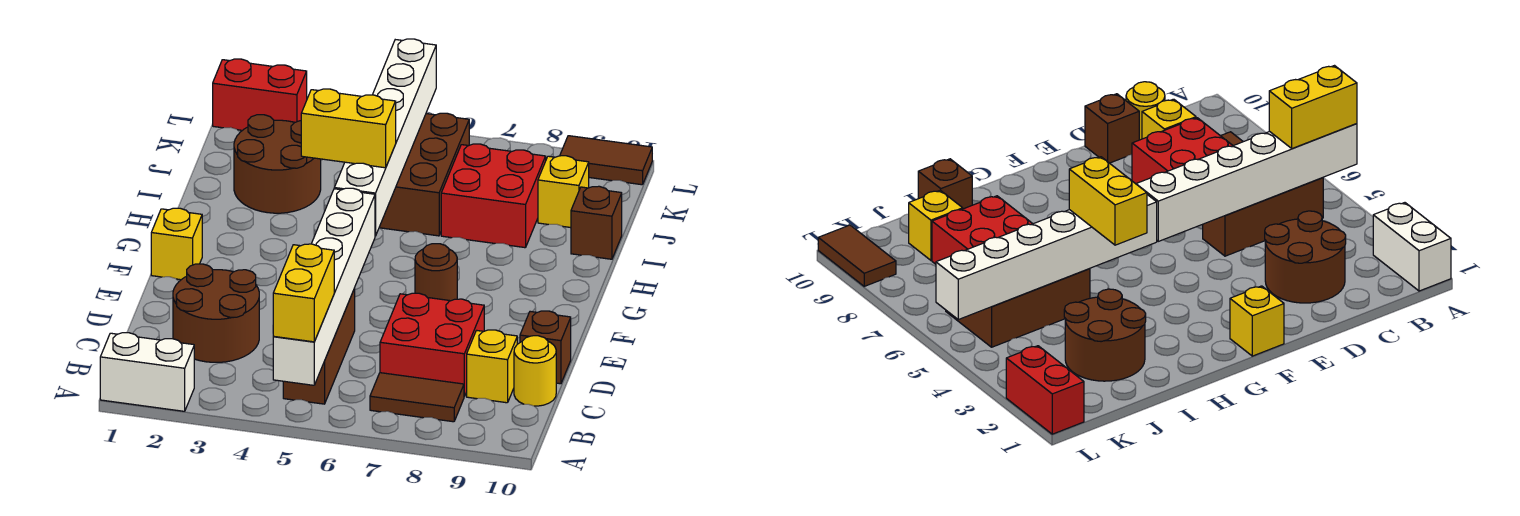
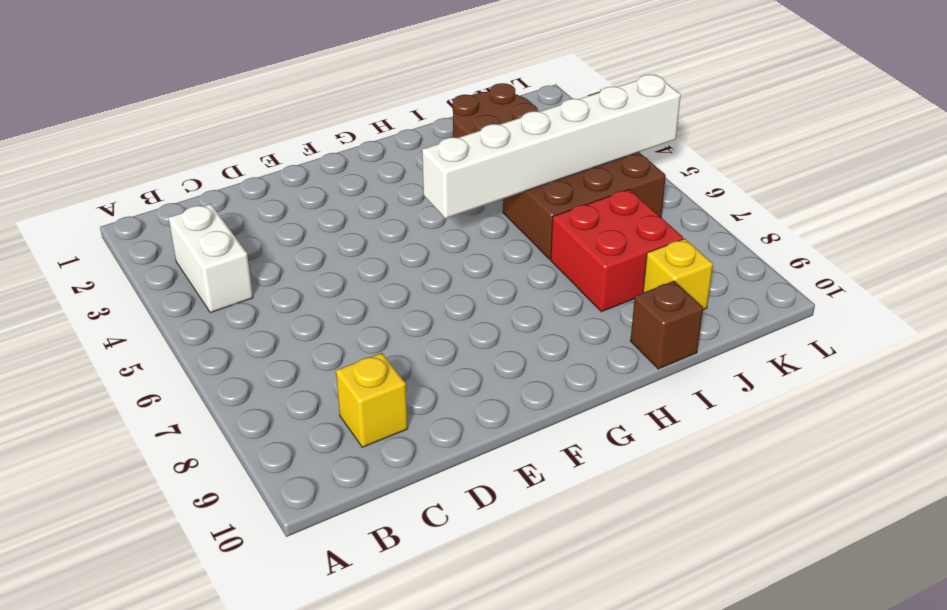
white brick B3:B4 level 1 -> white brick A1:A2 level 1
none -> brown brick B5:D5 level 1
none -> brown tile B7:B8 level 1
none -> brown round brick C2:D3 level 1

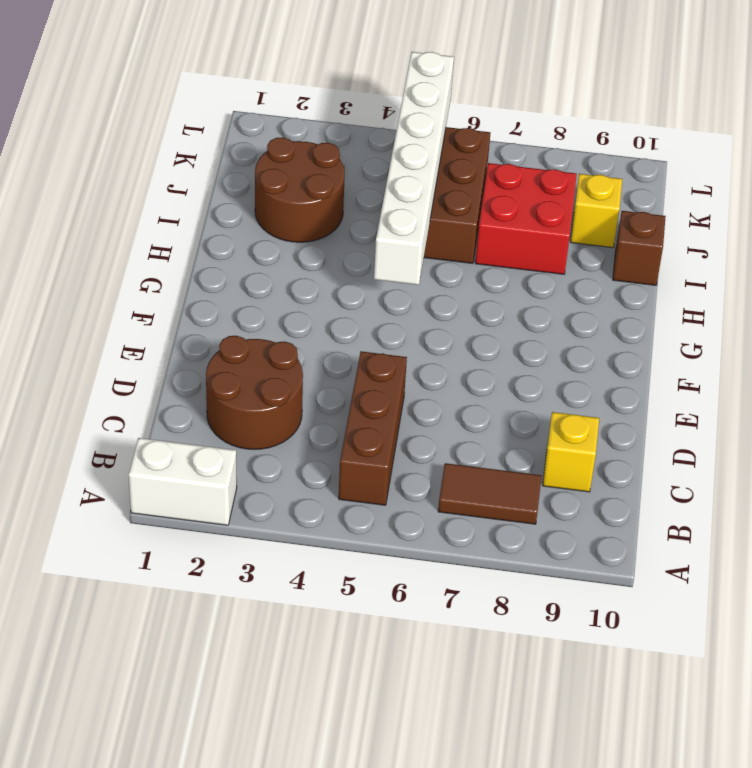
none -> red brick C7:D8 level 1
none -> yellow round brick C10 level 1
none -> brown brick D10 level 1

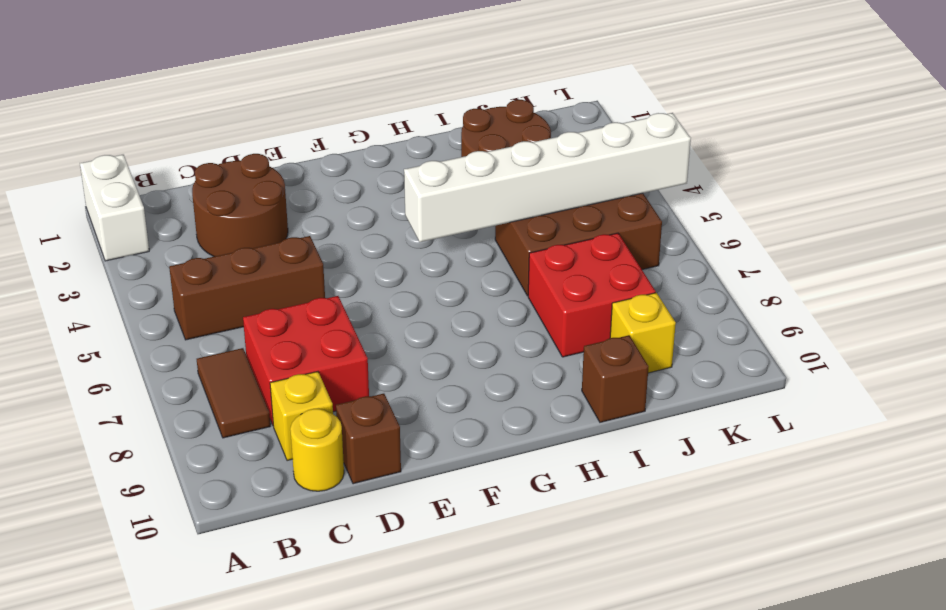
none -> yellow brick F1 level 1
none -> brown round brick F7 level 1
none -> red brick L1:L2 level 1

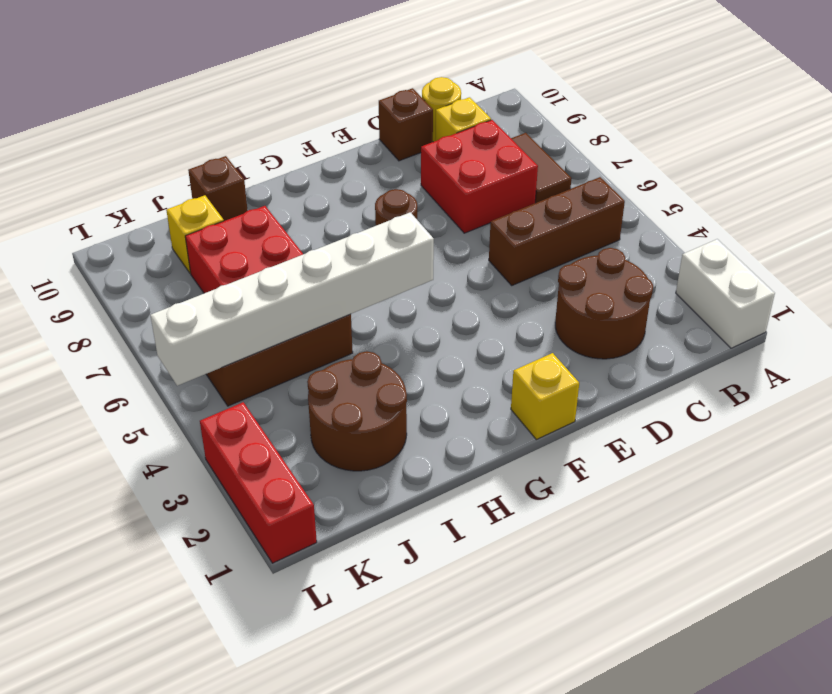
red brick L1:L3 level 1 -> red brick L1:L2 level 1
none -> brown tile L9:L10 level 1
none -> white brick A5:F5 level 2
none -> yellow brick A5:B5 level 3

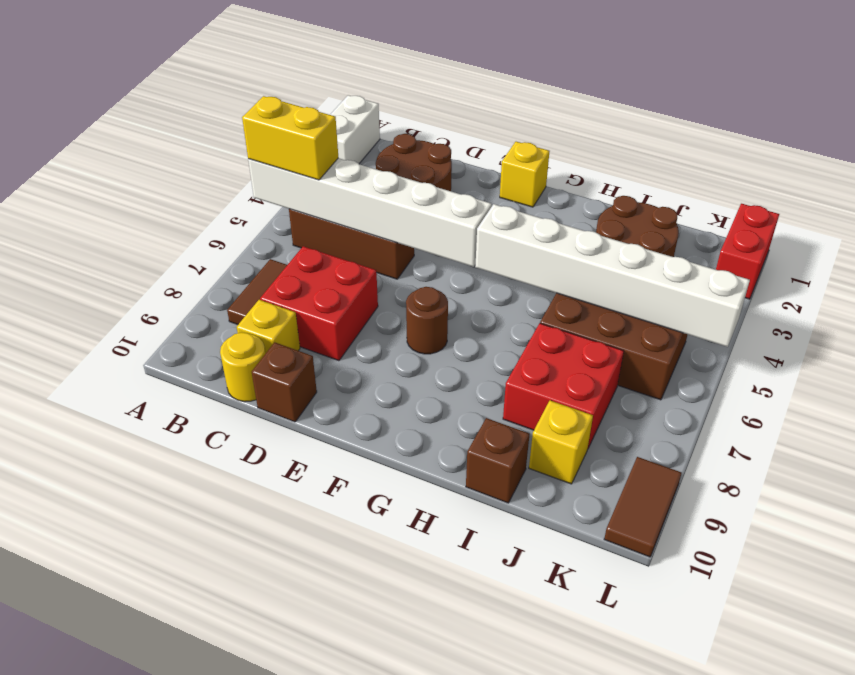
none -> yellow brick H4:H5 level 3

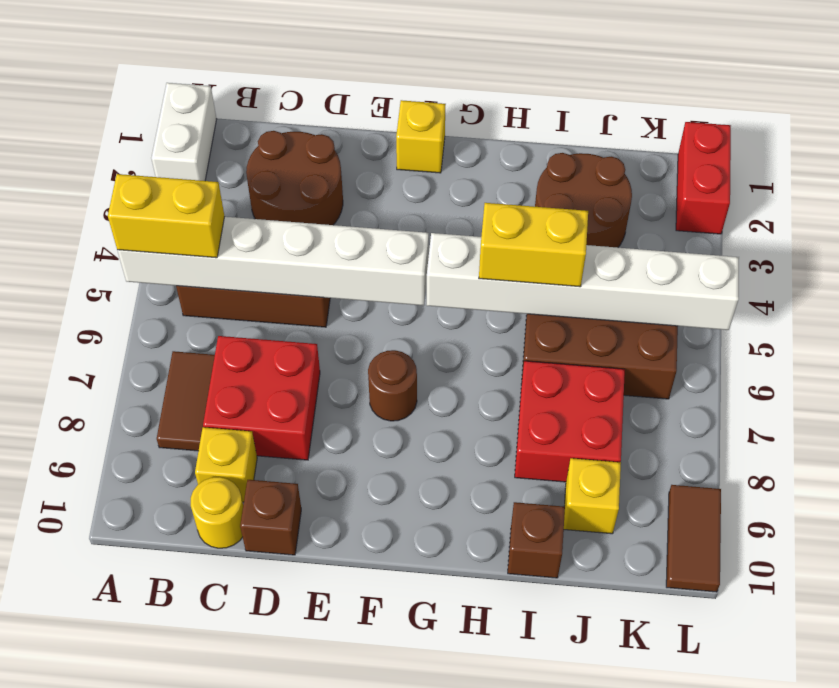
yellow brick H5:I5 level 3 -> yellow brick H4:H5 level 3

